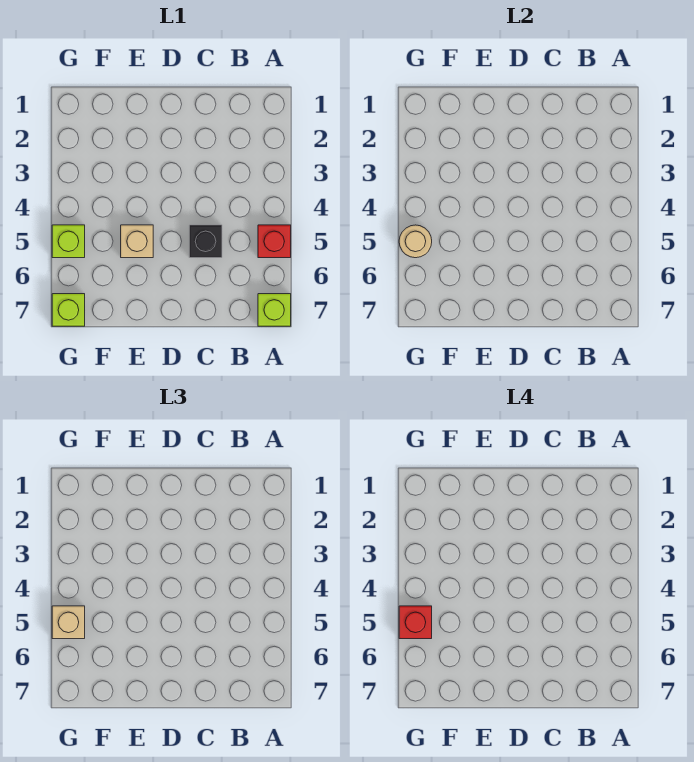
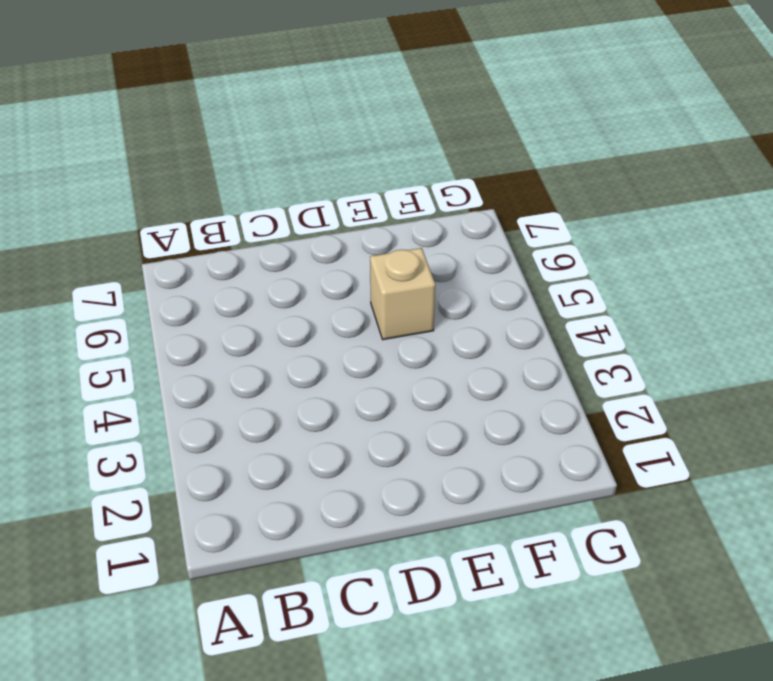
none -> red brick A5 level 1
none -> lime brick A7 level 1

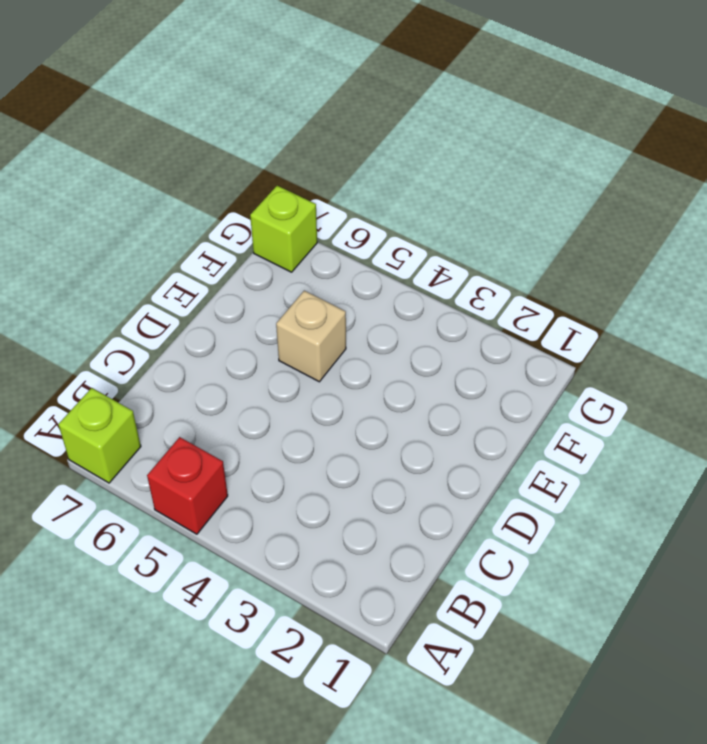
none -> black brick C5 level 1
none -> lime brick G5 level 1

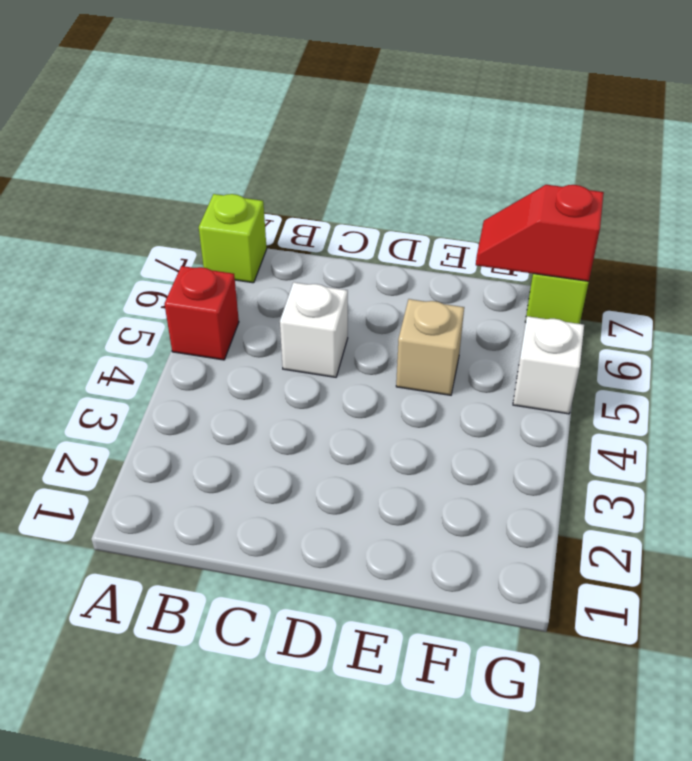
white brick C5 level 1 -> black brick C5 level 1
red slope F7:G7 level 2 top G -> none
white brick G5 level 1 -> lime brick G5 level 1
none -> tan round brick G5 level 2
none -> tan brick G5 level 3

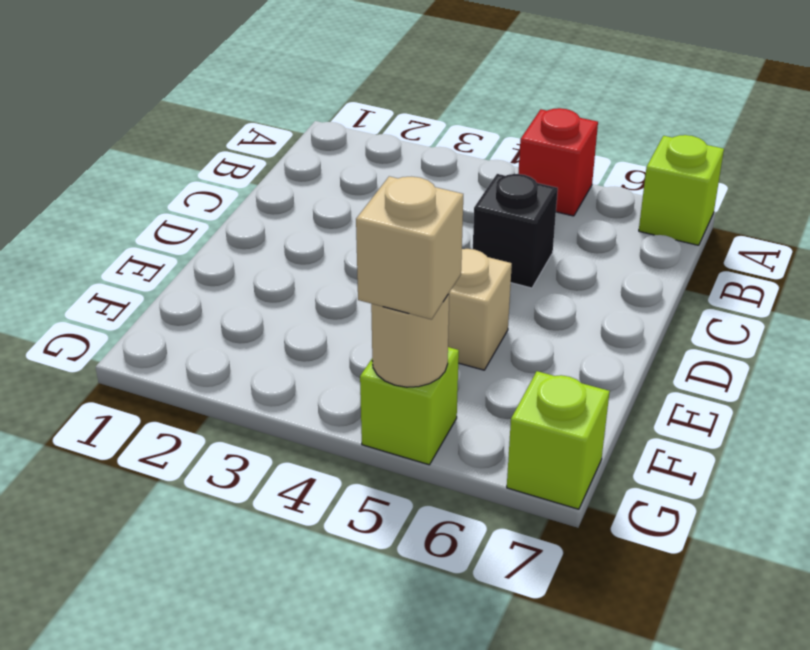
none -> red brick G5 level 4

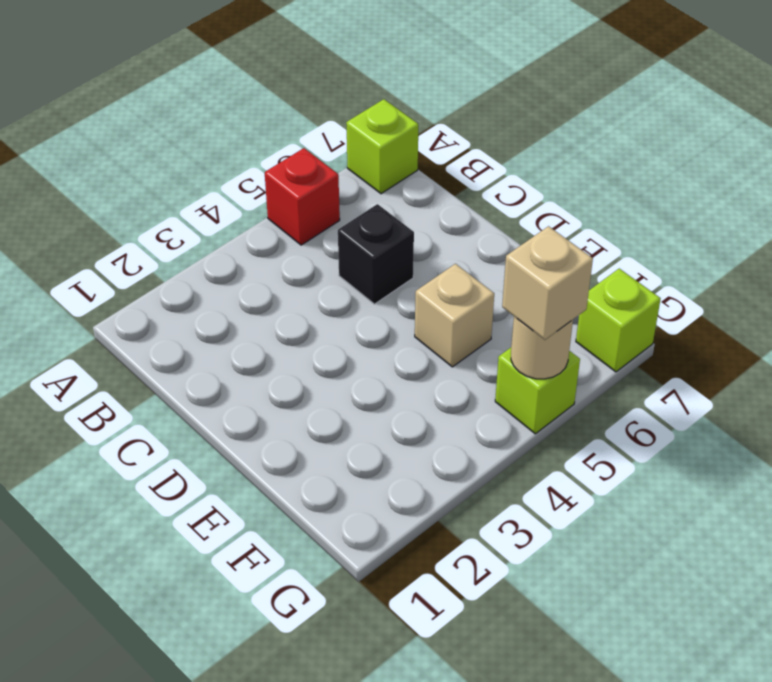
none -> red brick G5 level 4

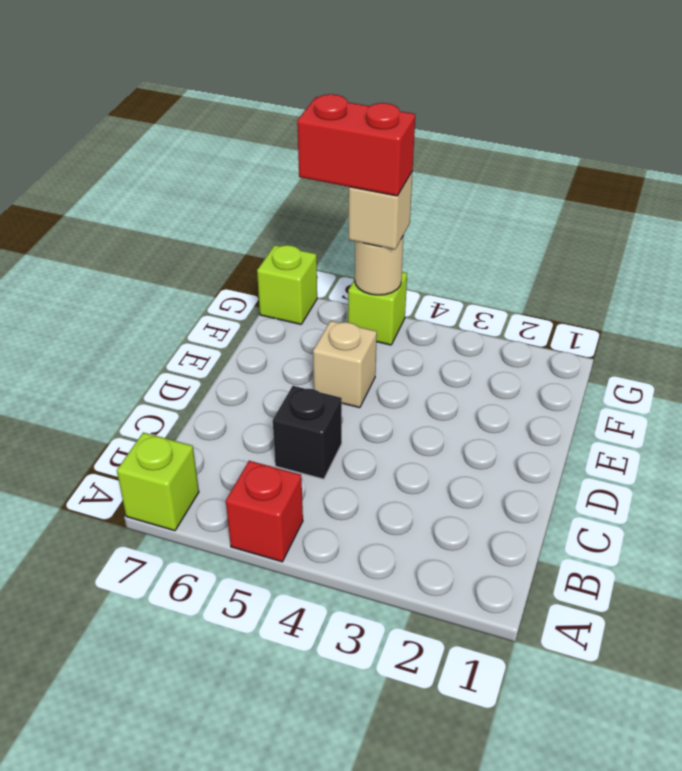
red brick G5:G6 level 4 -> red brick G5 level 4

